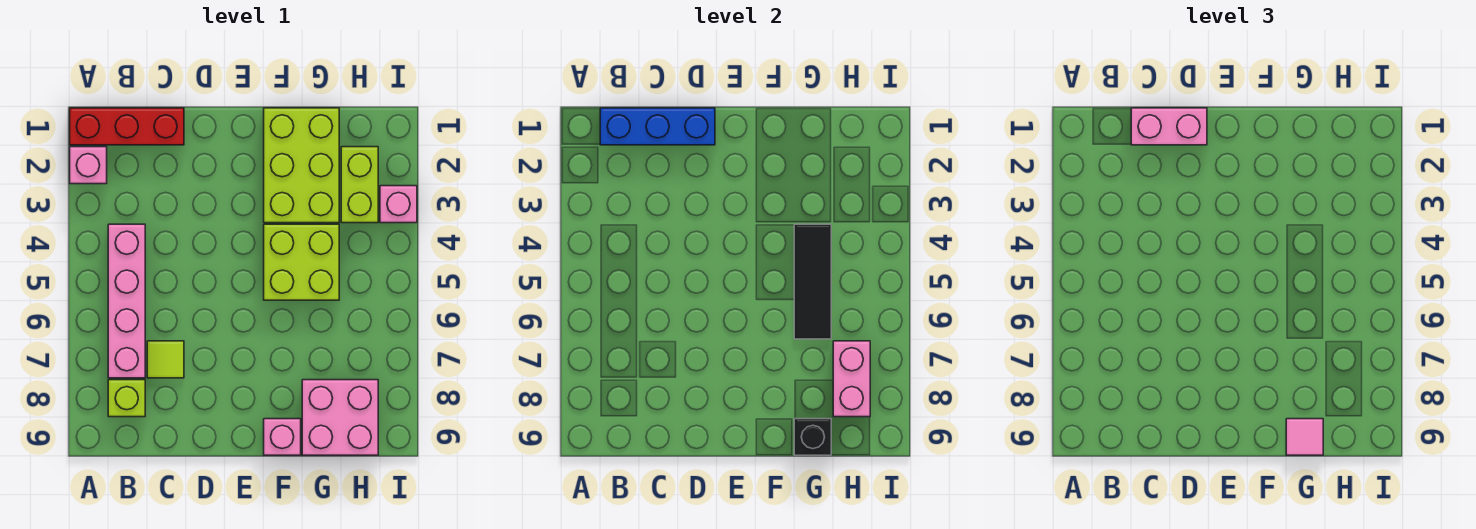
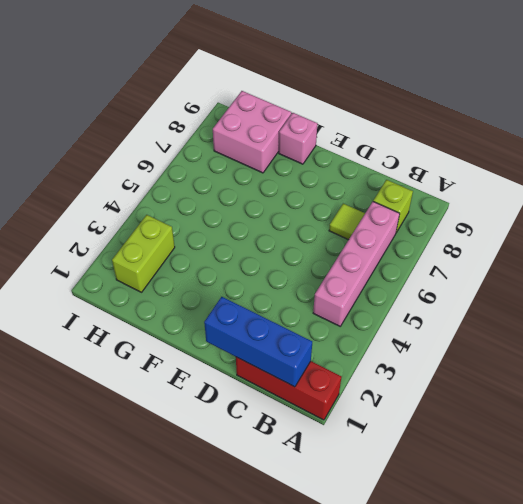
none -> pink brick A2 level 1
none -> lime brick F1:G3 level 1
none -> lime brick F4:G5 level 1

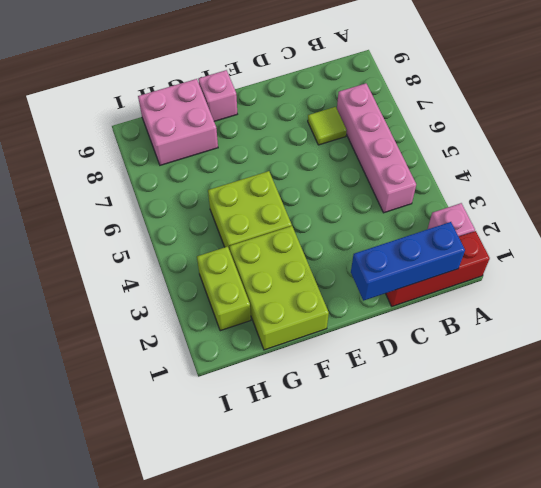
none -> lime brick B8 level 1
none -> pink brick I3 level 1
none -> black tile G4:G6 level 2

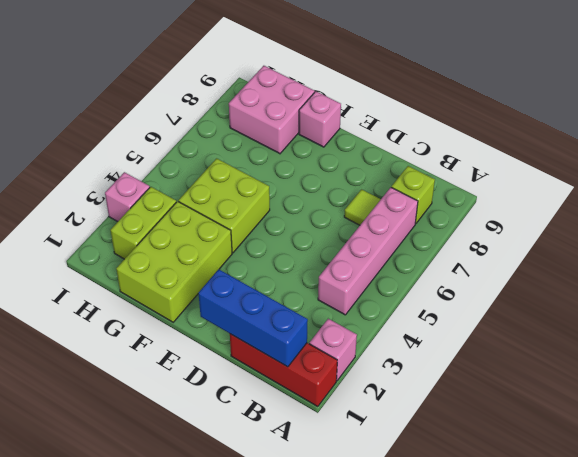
none -> black tile G4:G6 level 2
none -> black brick G9 level 2
none -> pink brick H7:H8 level 2

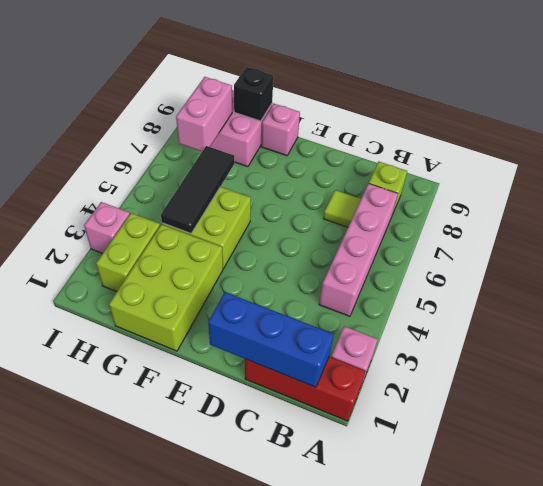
none -> pink brick C1:D1 level 3
none -> pink tile G9 level 3

